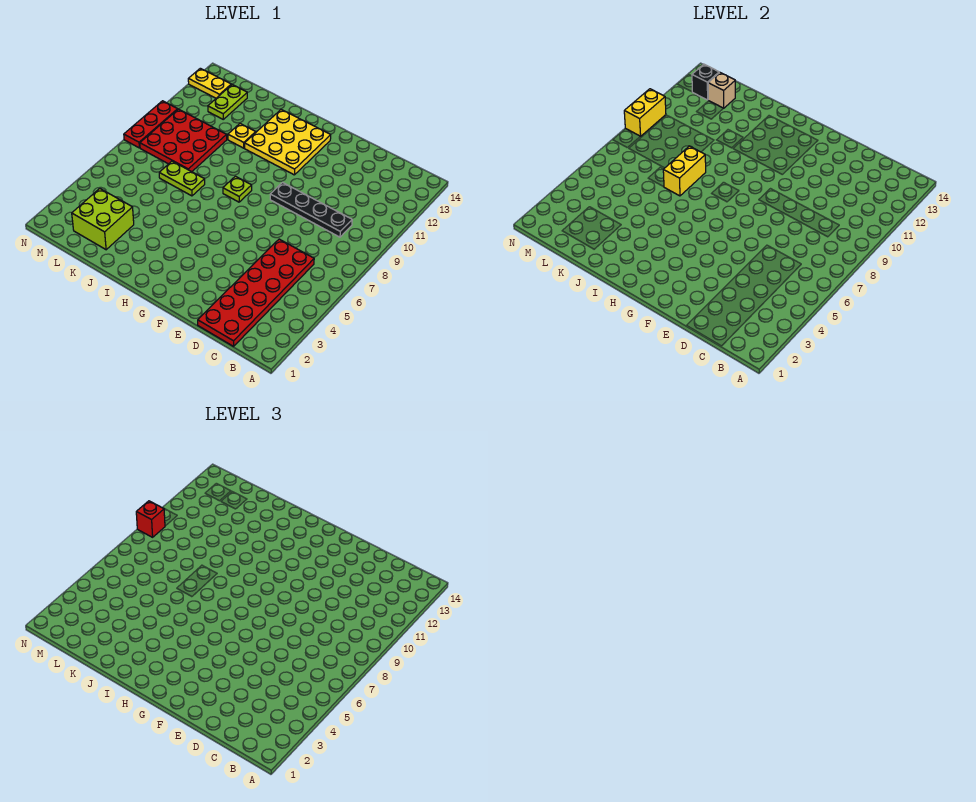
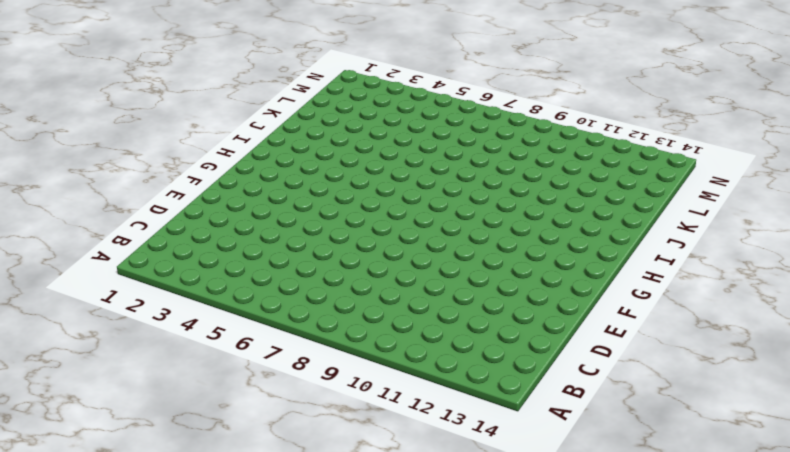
none -> red plate C1:D6 level 1
none -> black plate C9:F9 level 1
none -> yellow plate G11:I13 level 1

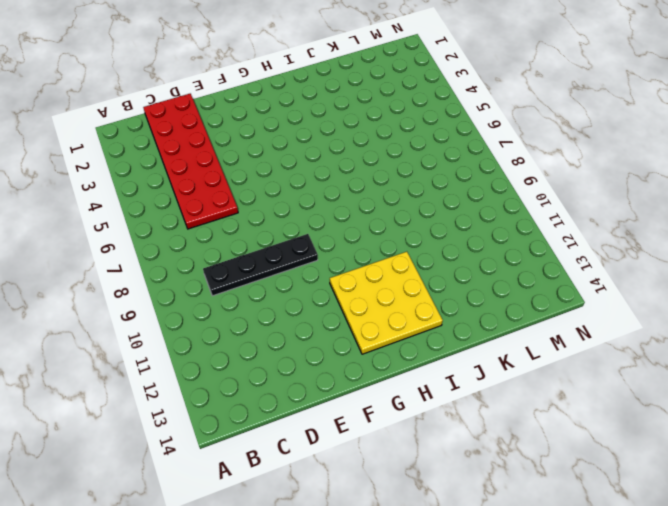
none -> lime plate H8 level 1
none -> lime plate J7:K7 level 1
none -> yellow plate J11 level 1

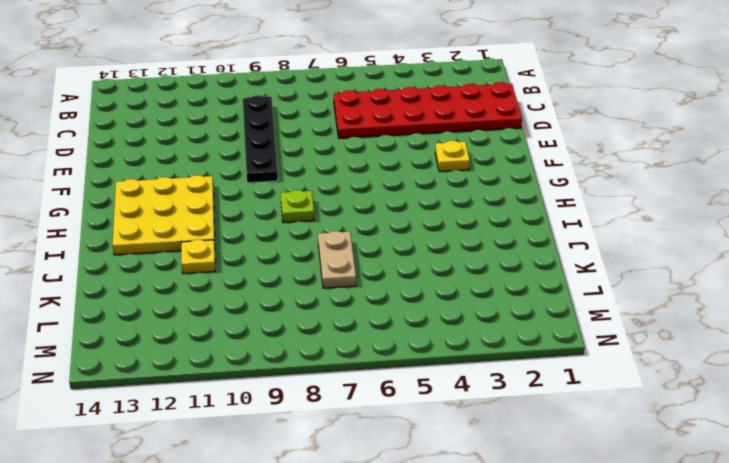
yellow plate F3 level 1 -> none
tan plate J7:K7 level 1 -> lime plate J7:K7 level 1
none -> lime brick K2:L3 level 1
none -> red plate K8:M10 level 1
none -> lime plate L12:L13 level 1

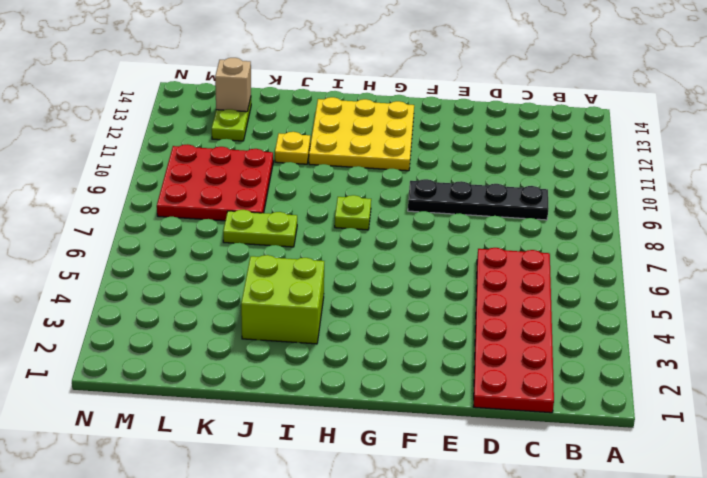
lime brick I3:J4 level 1 -> lime brick K2:L3 level 1
none -> yellow plate M13:N13 level 1
none -> red plate N8:N10 level 1
none -> yellow brick J7:J8 level 2

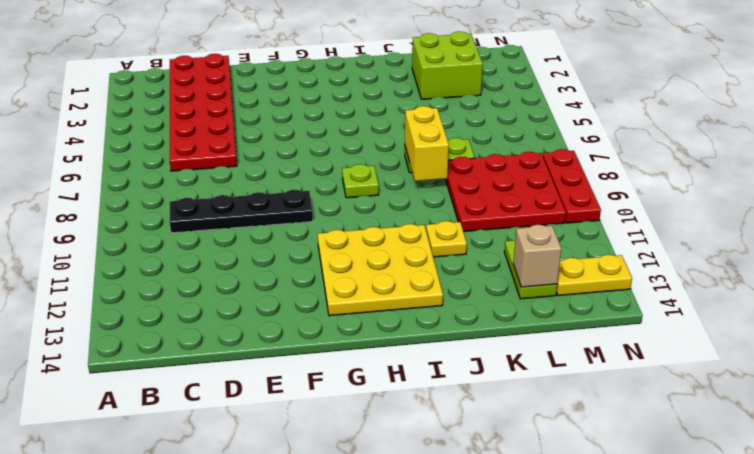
none -> black brick M13 level 2
none -> yellow brick N9:N10 level 2
none -> red brick N9 level 3

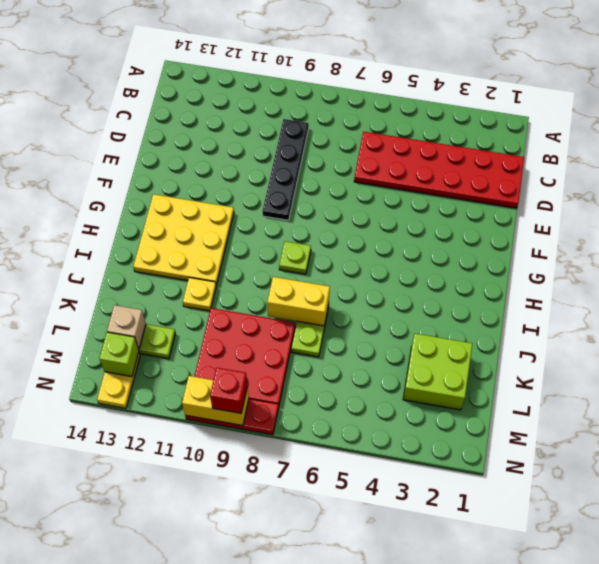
lime brick M13 level 2 -> black brick M13 level 2

